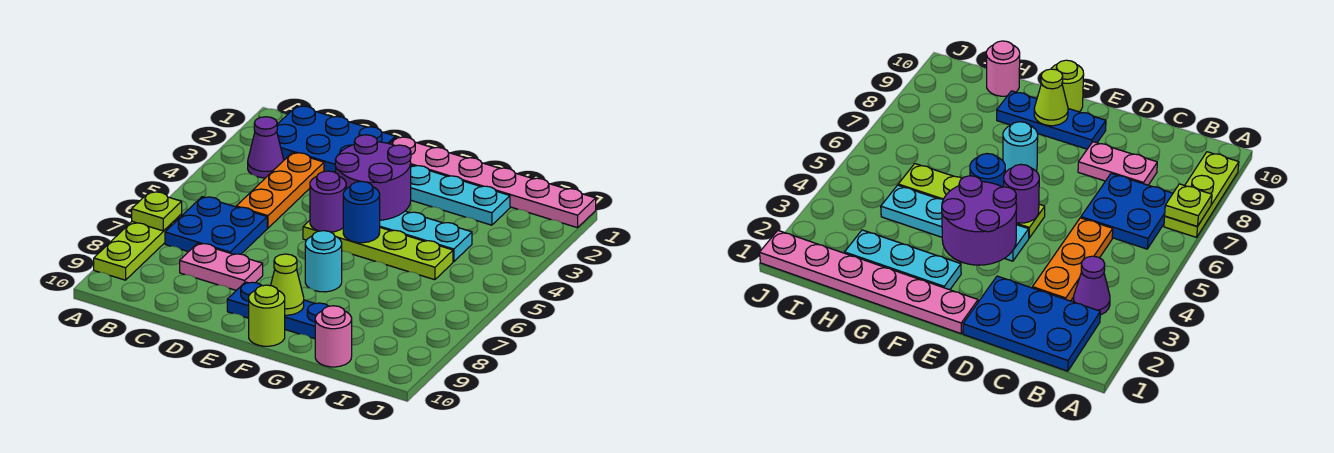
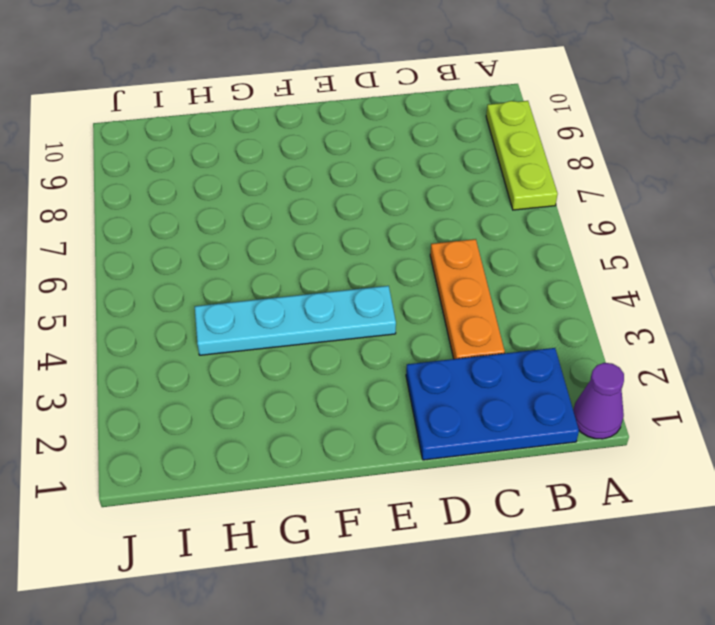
purple cone A1 level 1 -> purple cone B3 level 1
none -> blue plate B6:C7 level 1
none -> pink plate C8:D8 level 1
none -> pink plate E1:J1 level 1

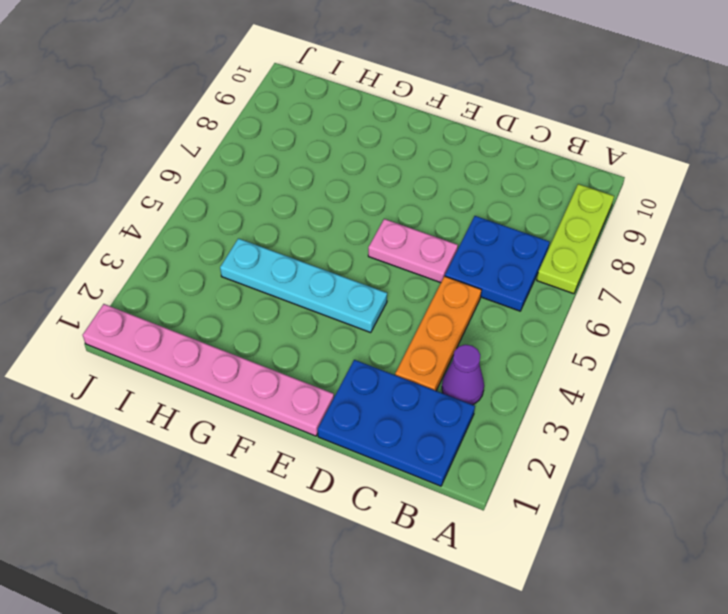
pink plate D6:E6 level 1 -> pink plate C8:D8 level 1
none -> lime plate E5:H5 level 1
none -> blue plate E9:G9 level 1
none -> cyan plate F2:H2 level 1

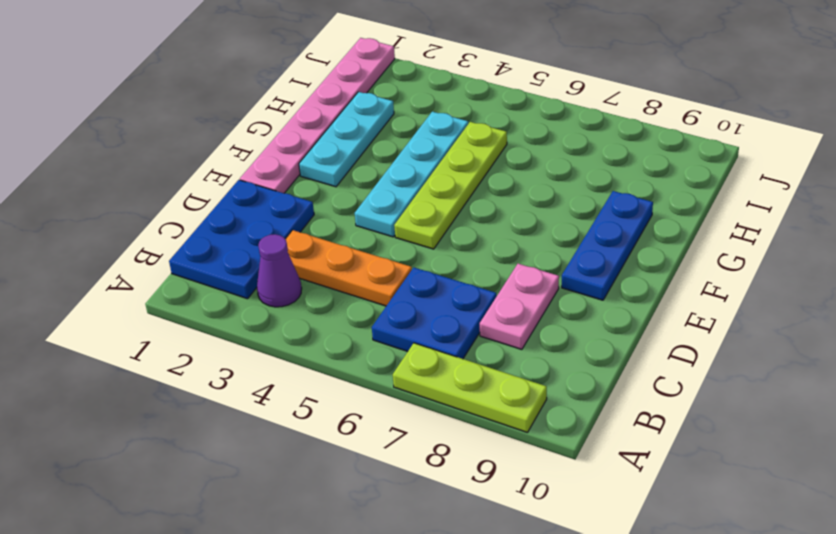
none -> cyan round brick F7 level 1
none -> lime round brick F10 level 1
none -> pink round brick H10 level 1

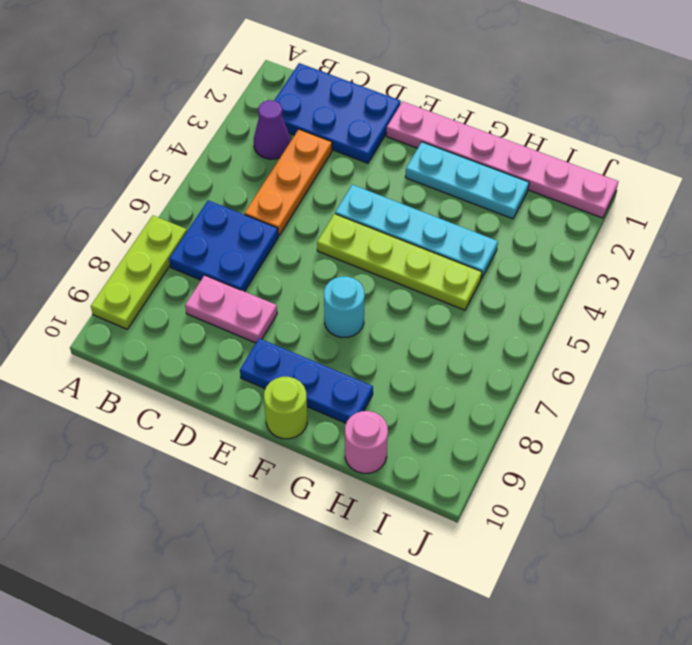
none -> lime plate A7 level 2
none -> purple round brick E3:F4 level 2
none -> purple round brick E5 level 2

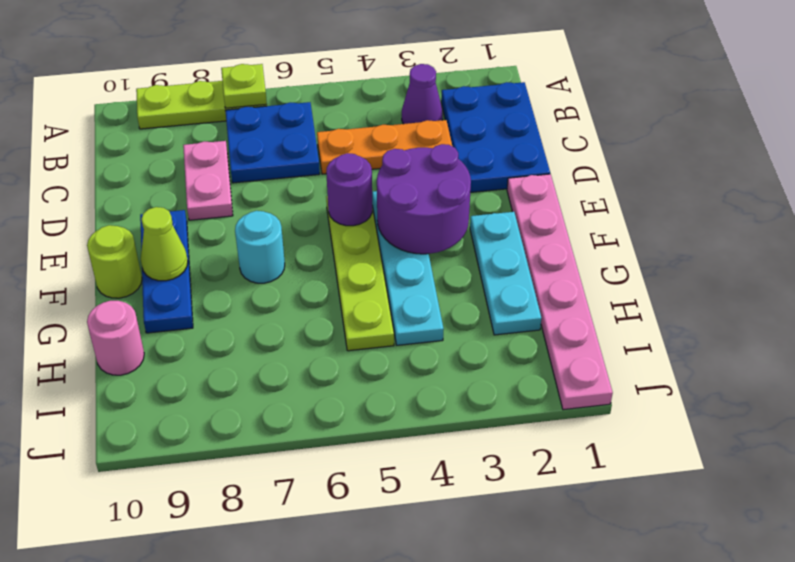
none -> blue round brick F5 level 2

